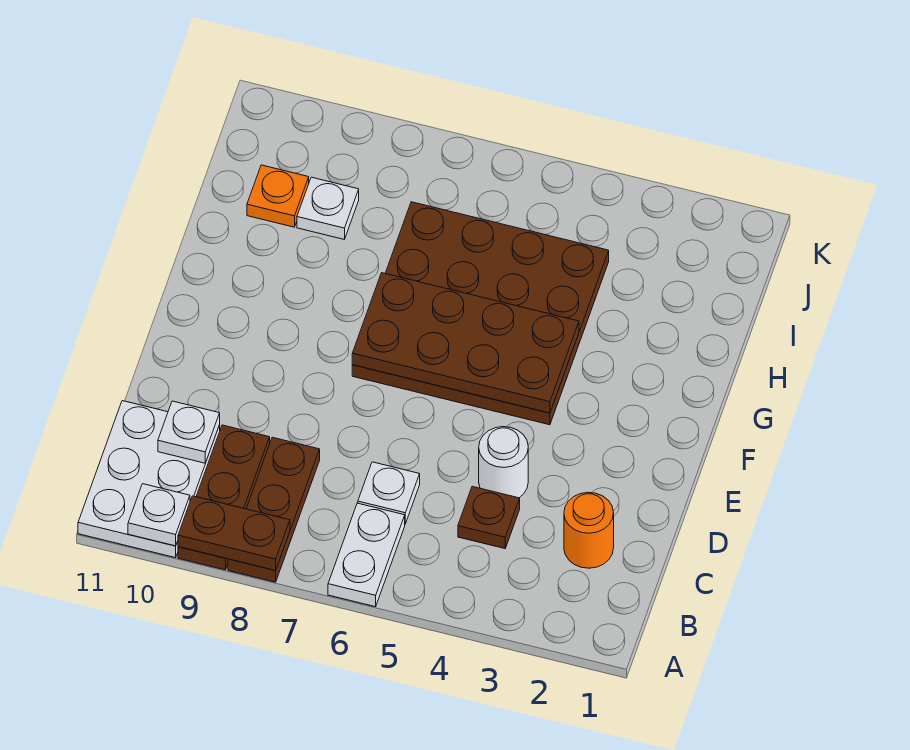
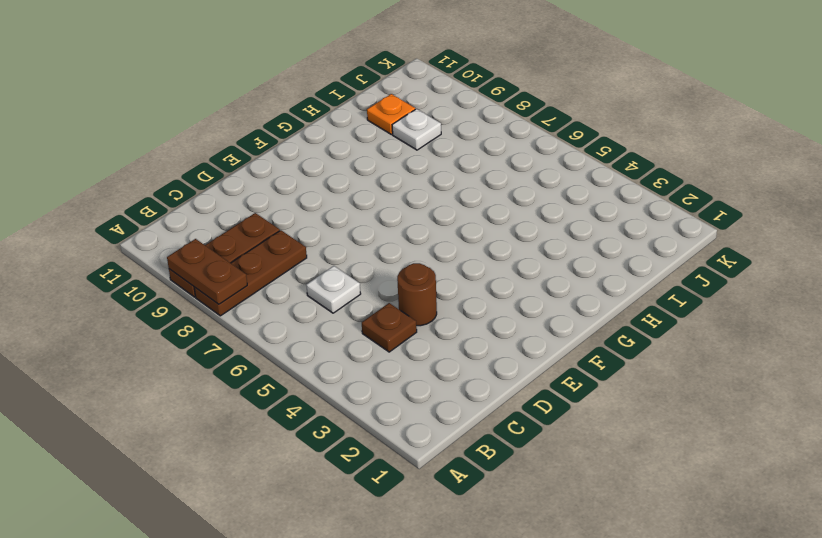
brown round brick D4 level 1 -> white round brick D4 level 1
none -> white plate A6:B6 level 1
none -> white plate A10:C11 level 1
none -> orange round brick C2 level 1

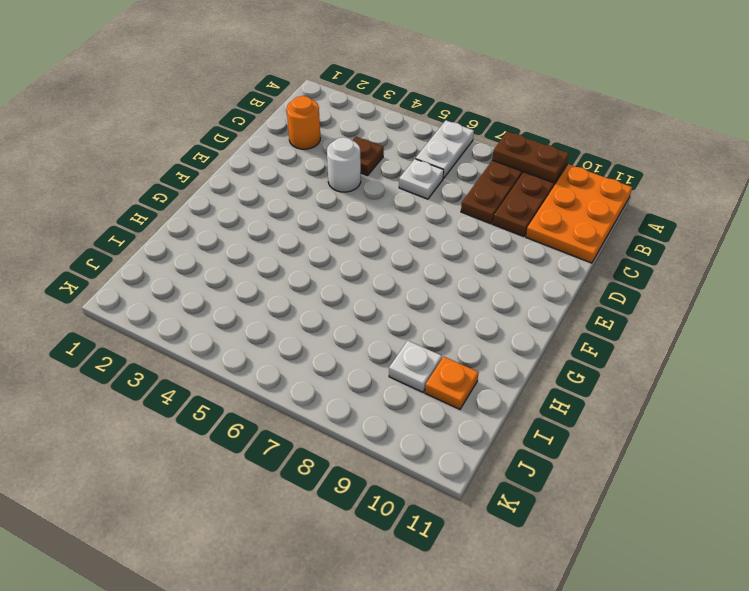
orange plate A10:C11 level 1 -> white plate A10:C11 level 1
none -> brown plate F4:I7 level 1
none -> white plate A10 level 2
none -> white plate C10 level 2

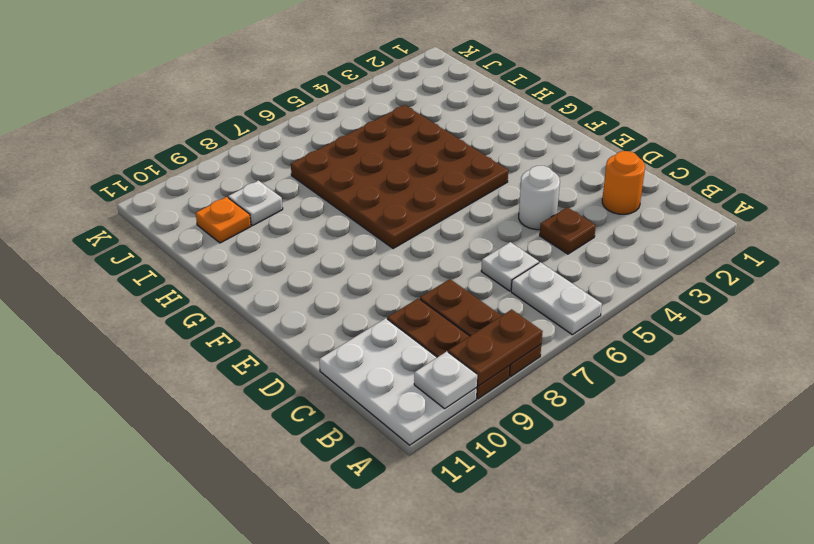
none -> white plate C10 level 2
none -> brown plate F4:G7 level 2

